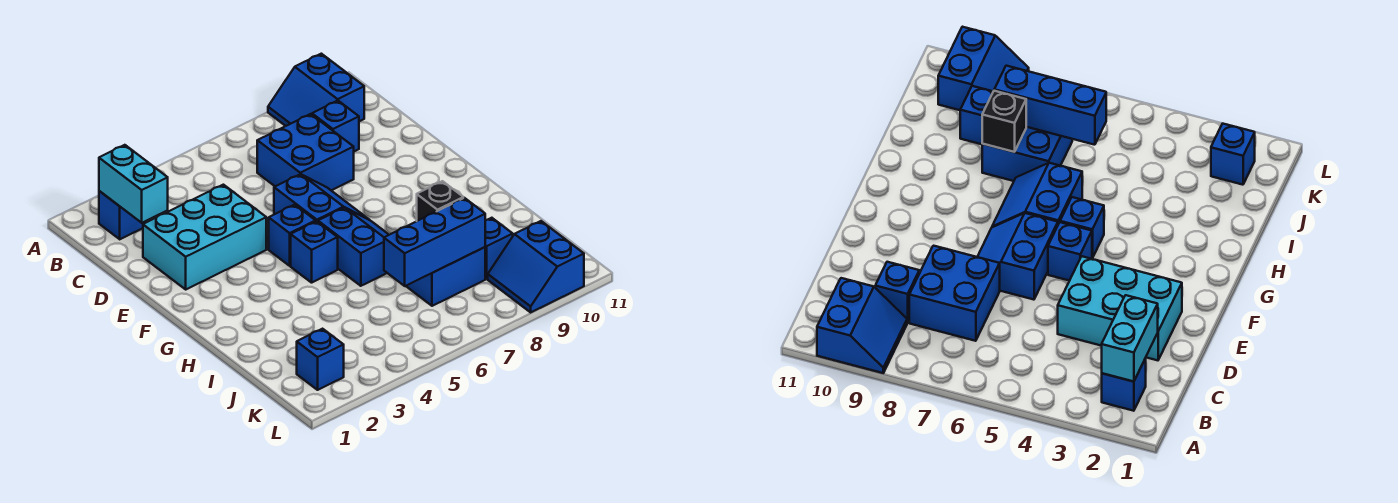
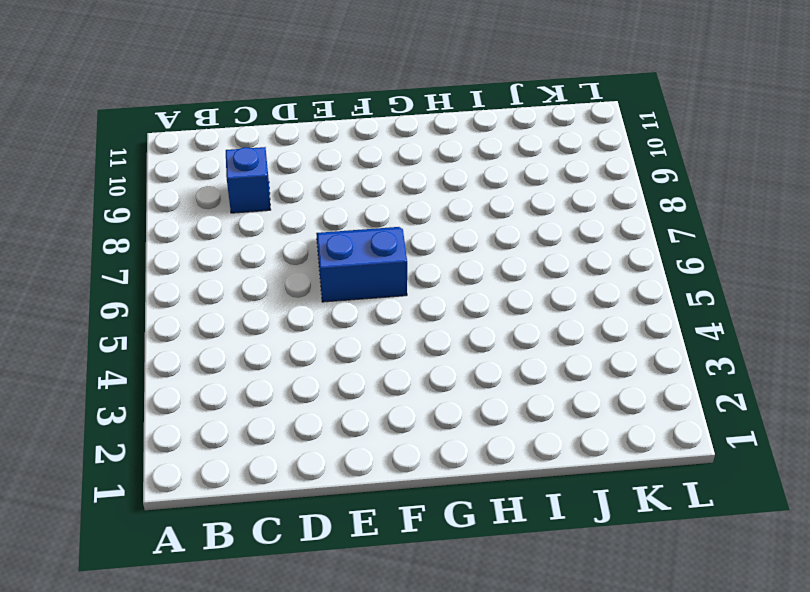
none -> blue slope A9:B10 level 1 top 10
none -> blue brick B2 level 1
none -> blue brick C7:D8 level 1

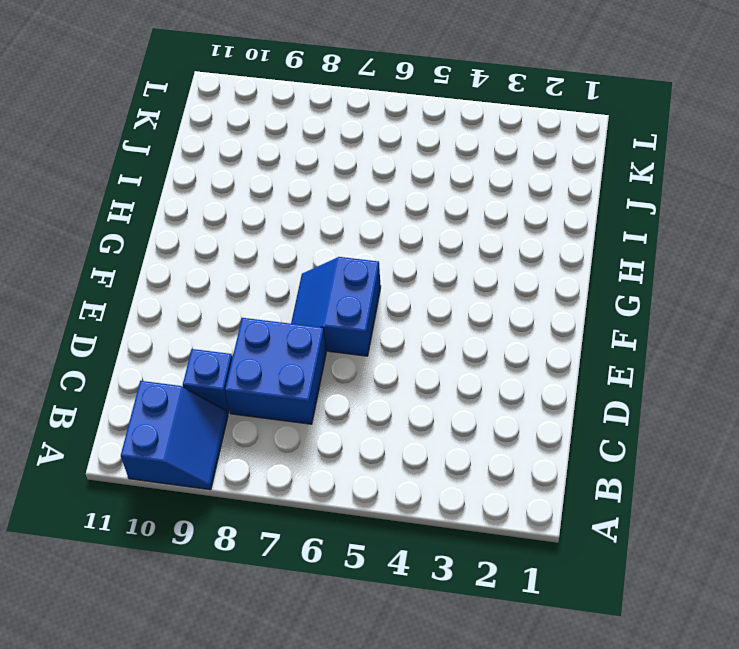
none -> blue brick B2 level 1
none -> cyan brick D2:E4 level 1
none -> blue brick F5 level 1

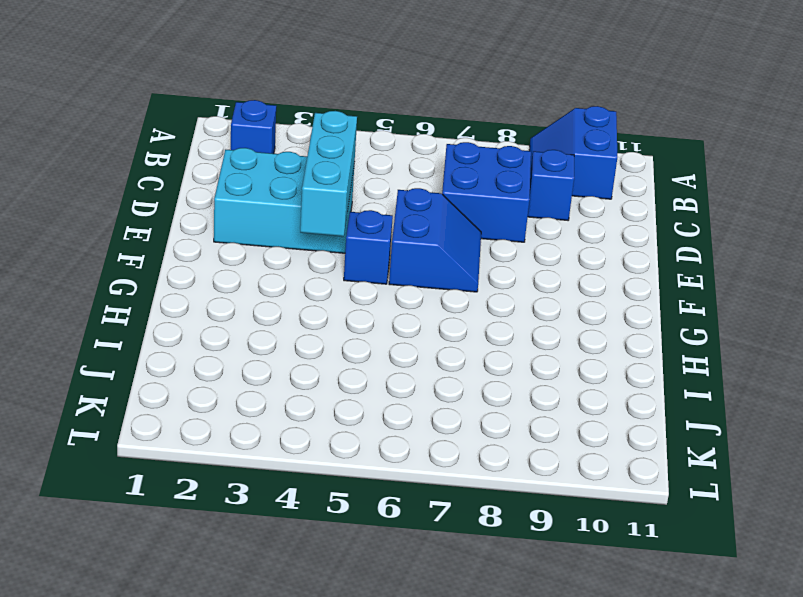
cyan brick D4:F4 level 2 -> none
none -> blue brick G5 level 1
none -> blue slope G6:H7 level 1 top 6
none -> blue brick I7:J8 level 1

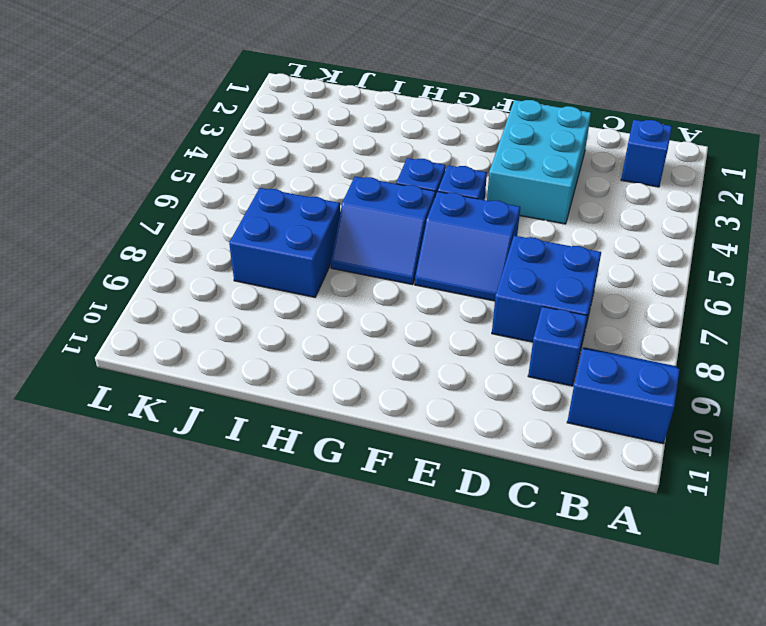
none -> blue brick J9 level 1
none -> blue brick K2 level 1
none -> blue slope K9:L10 level 1 top 10

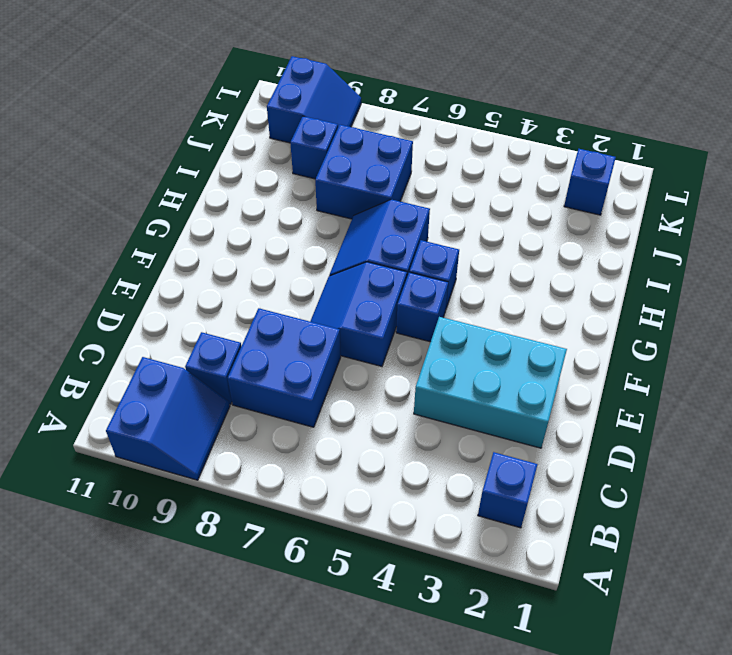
none -> cyan brick B2:C2 level 2
none -> black brick I8 level 2
none -> blue brick J6:J8 level 2

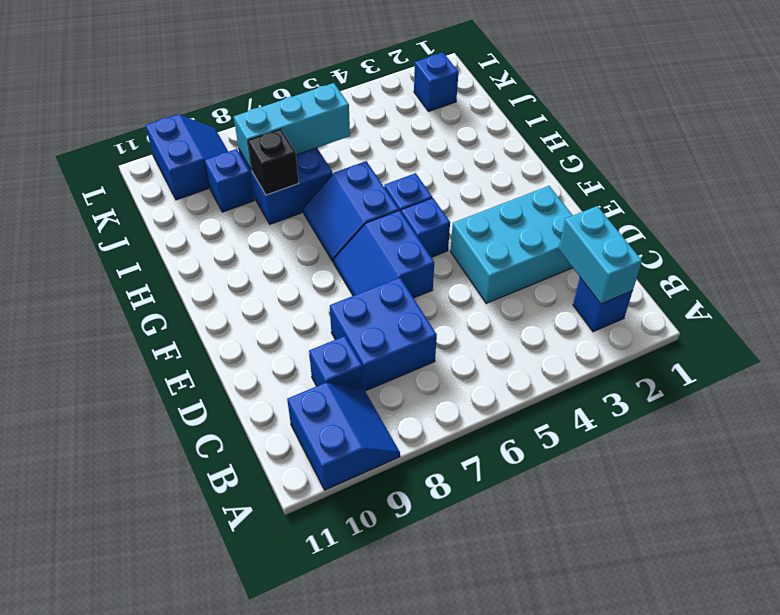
cyan brick J6:J8 level 2 -> blue brick J6:J8 level 2

